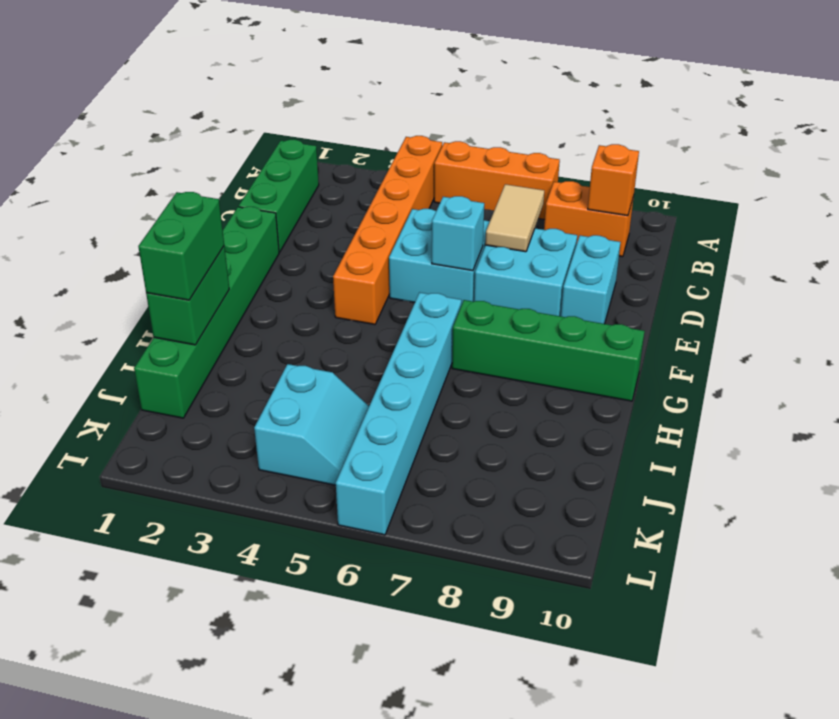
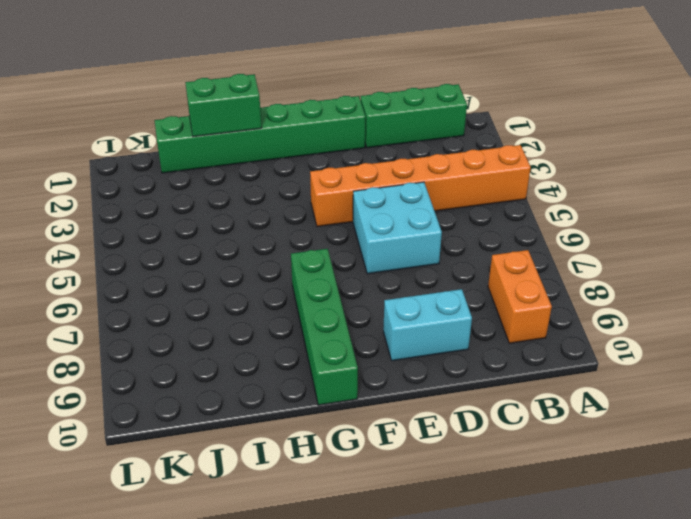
none -> orange brick A5:A7 level 1
none -> cyan brick D7:E8 level 1
none -> cyan brick G6:L6 level 1

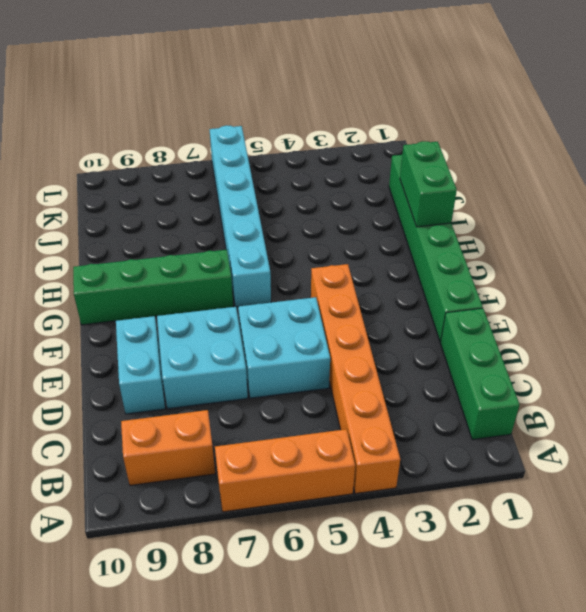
none -> cyan slope J4:K5 level 1 top 4
none -> orange brick B9 level 2
none -> tan tile C7:D7 level 2

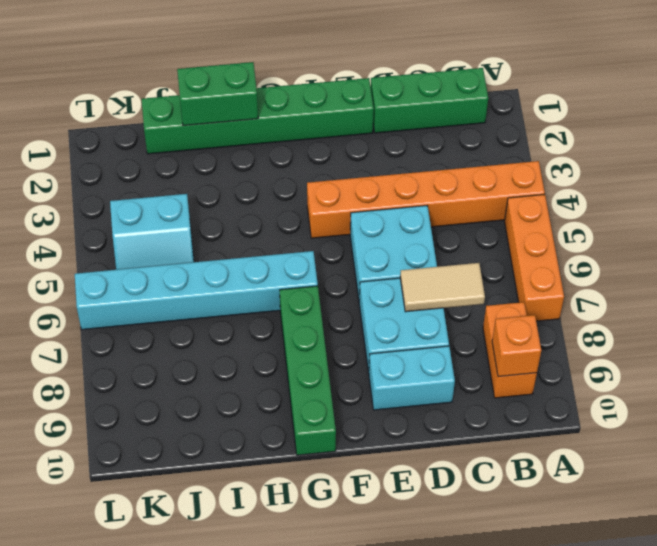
none -> cyan brick E6 level 2
none -> green brick H1:I1 level 3

